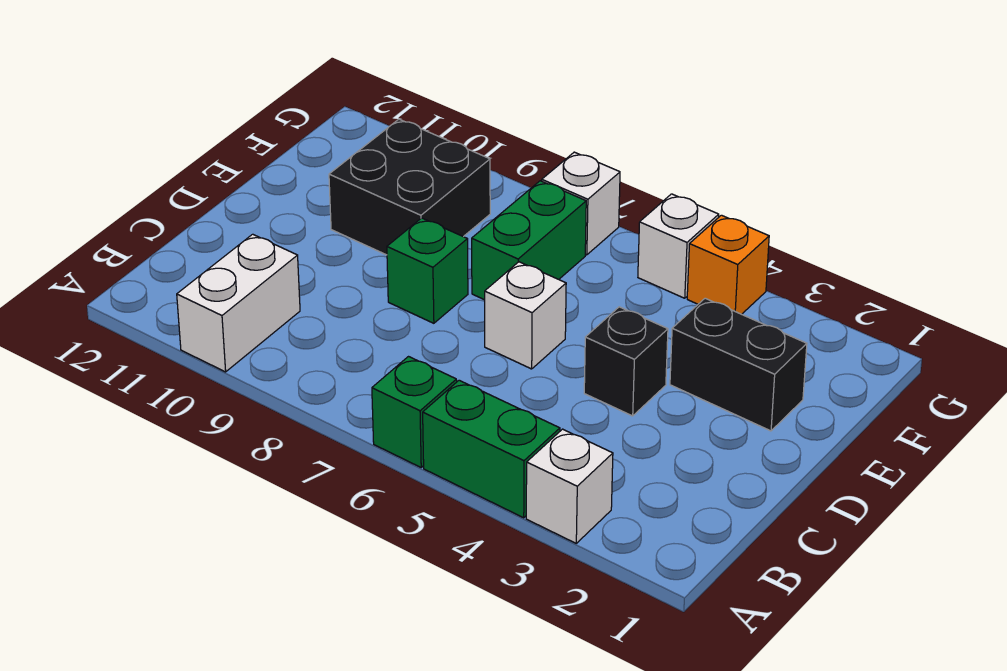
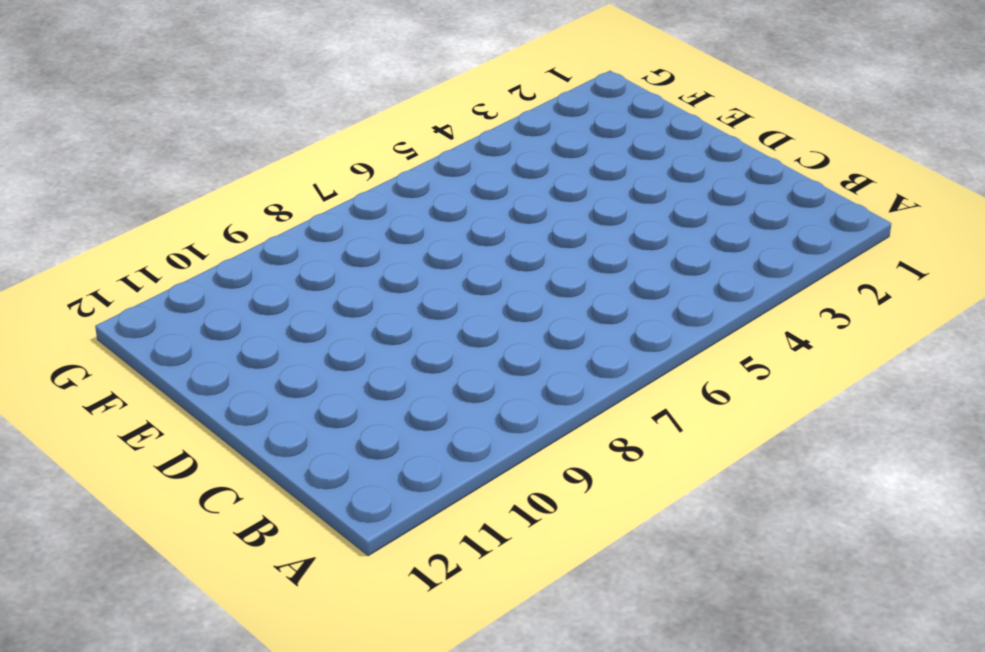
none -> white brick A3 level 1
none -> green brick A4:A5 level 1
none -> green brick A6 level 1

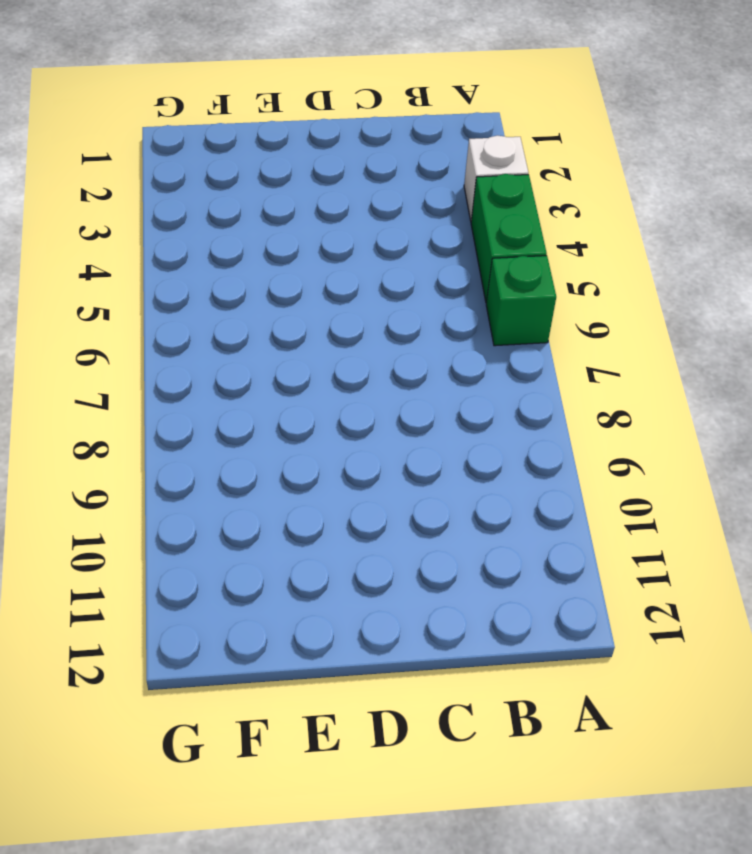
none -> white brick A10:B10 level 1
none -> black brick D4 level 1
none -> white brick D6 level 1

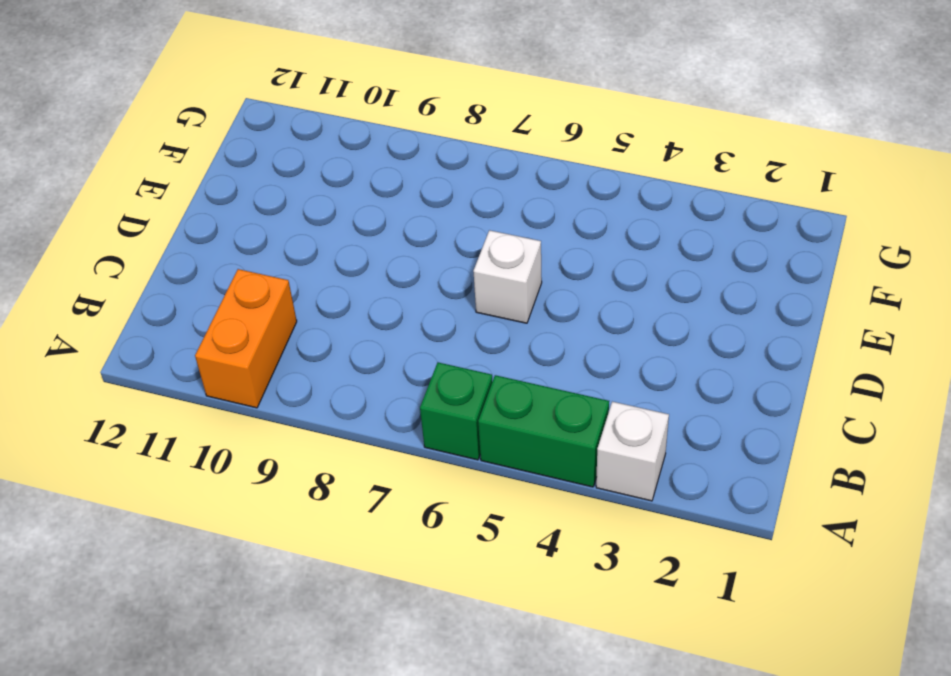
orange brick A10:B10 level 1 -> white brick A10:B10 level 1
none -> black brick D4 level 1
none -> green brick D8 level 1
none -> black brick E2:E3 level 1

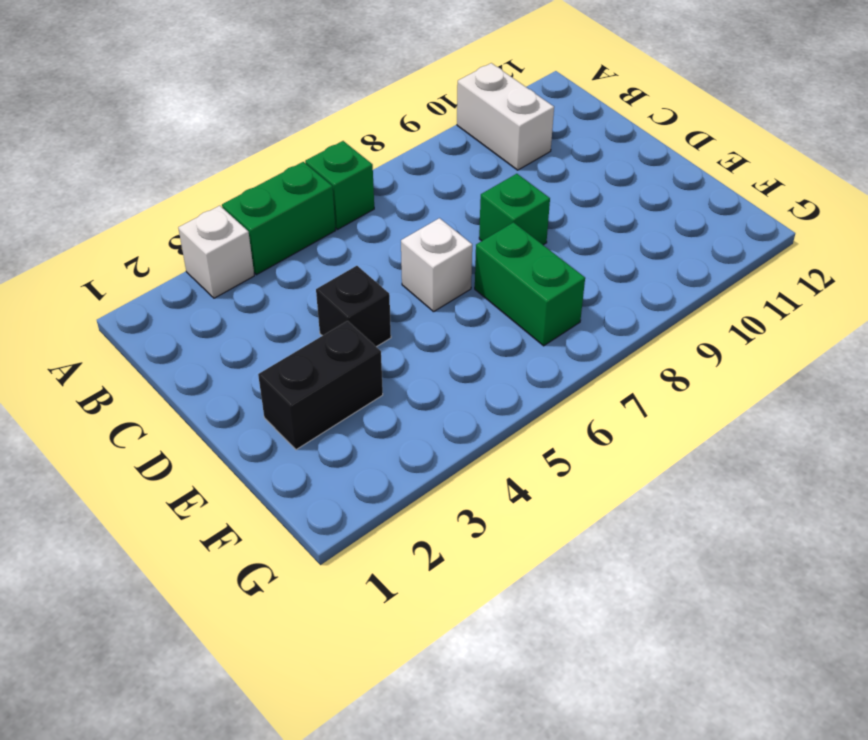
none -> black brick E9:F10 level 1
none -> orange brick G4 level 1
none -> white brick G5 level 1

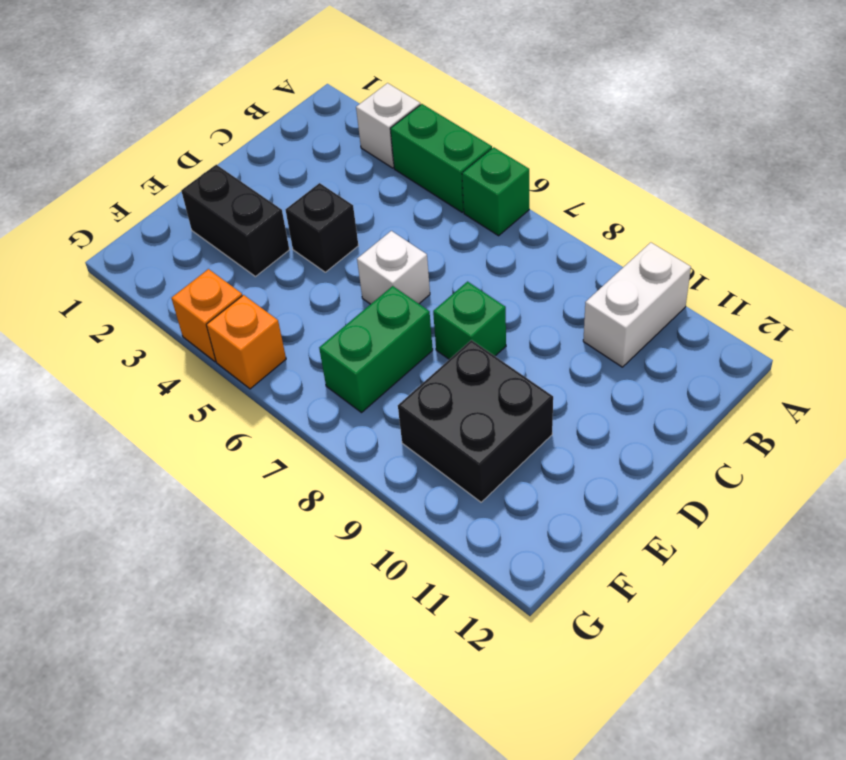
orange brick G5 level 1 -> white brick G5 level 1
none -> white brick G7 level 1

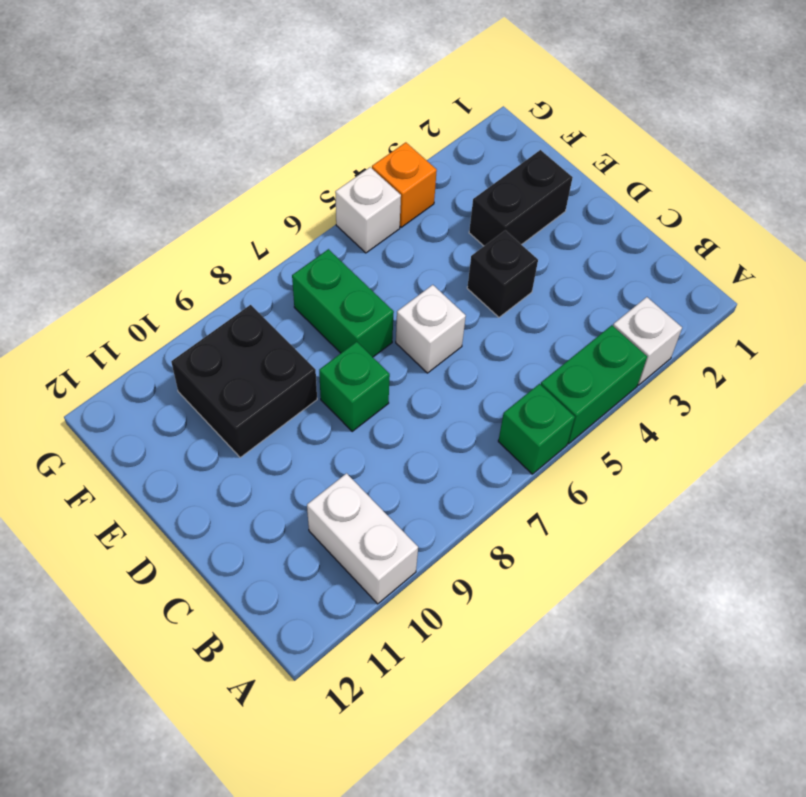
none -> white brick G7 level 1

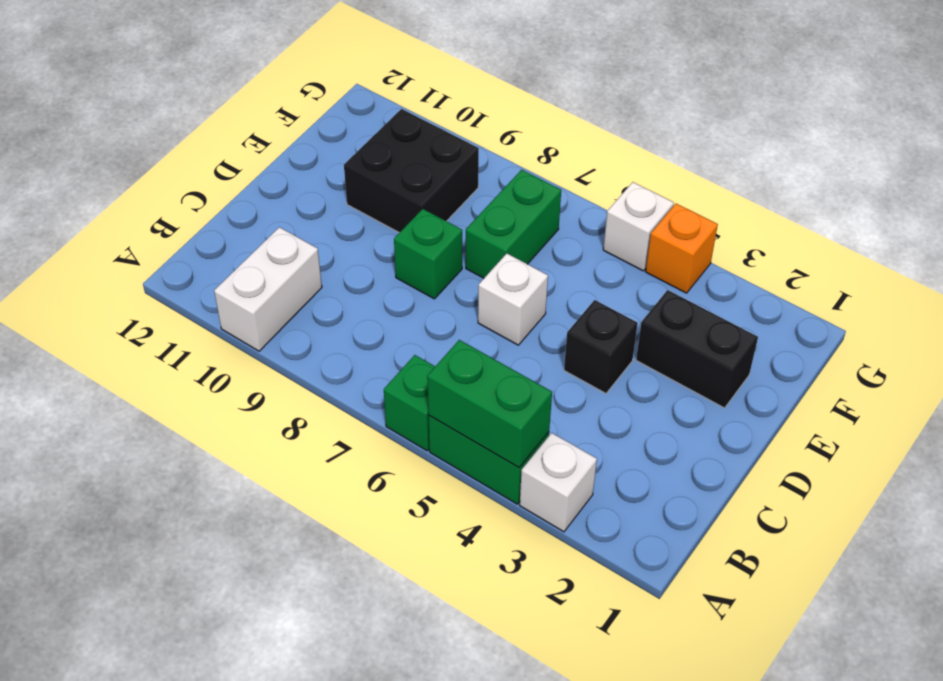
green brick A4:A5 level 2 -> none
none -> white brick G7 level 1

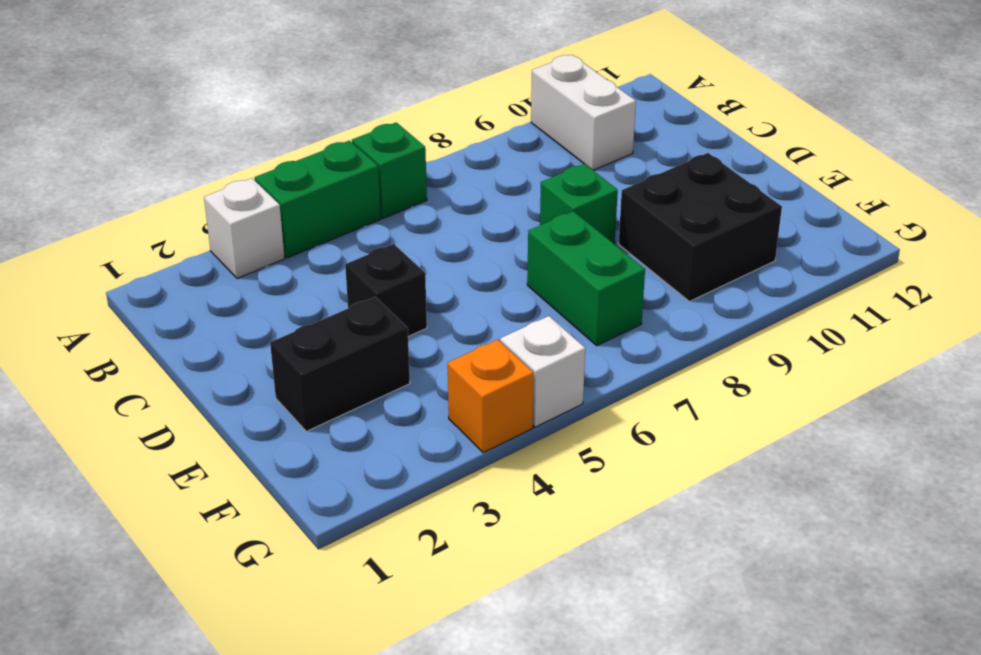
none -> white brick D6 level 1
none -> white brick G7 level 1

